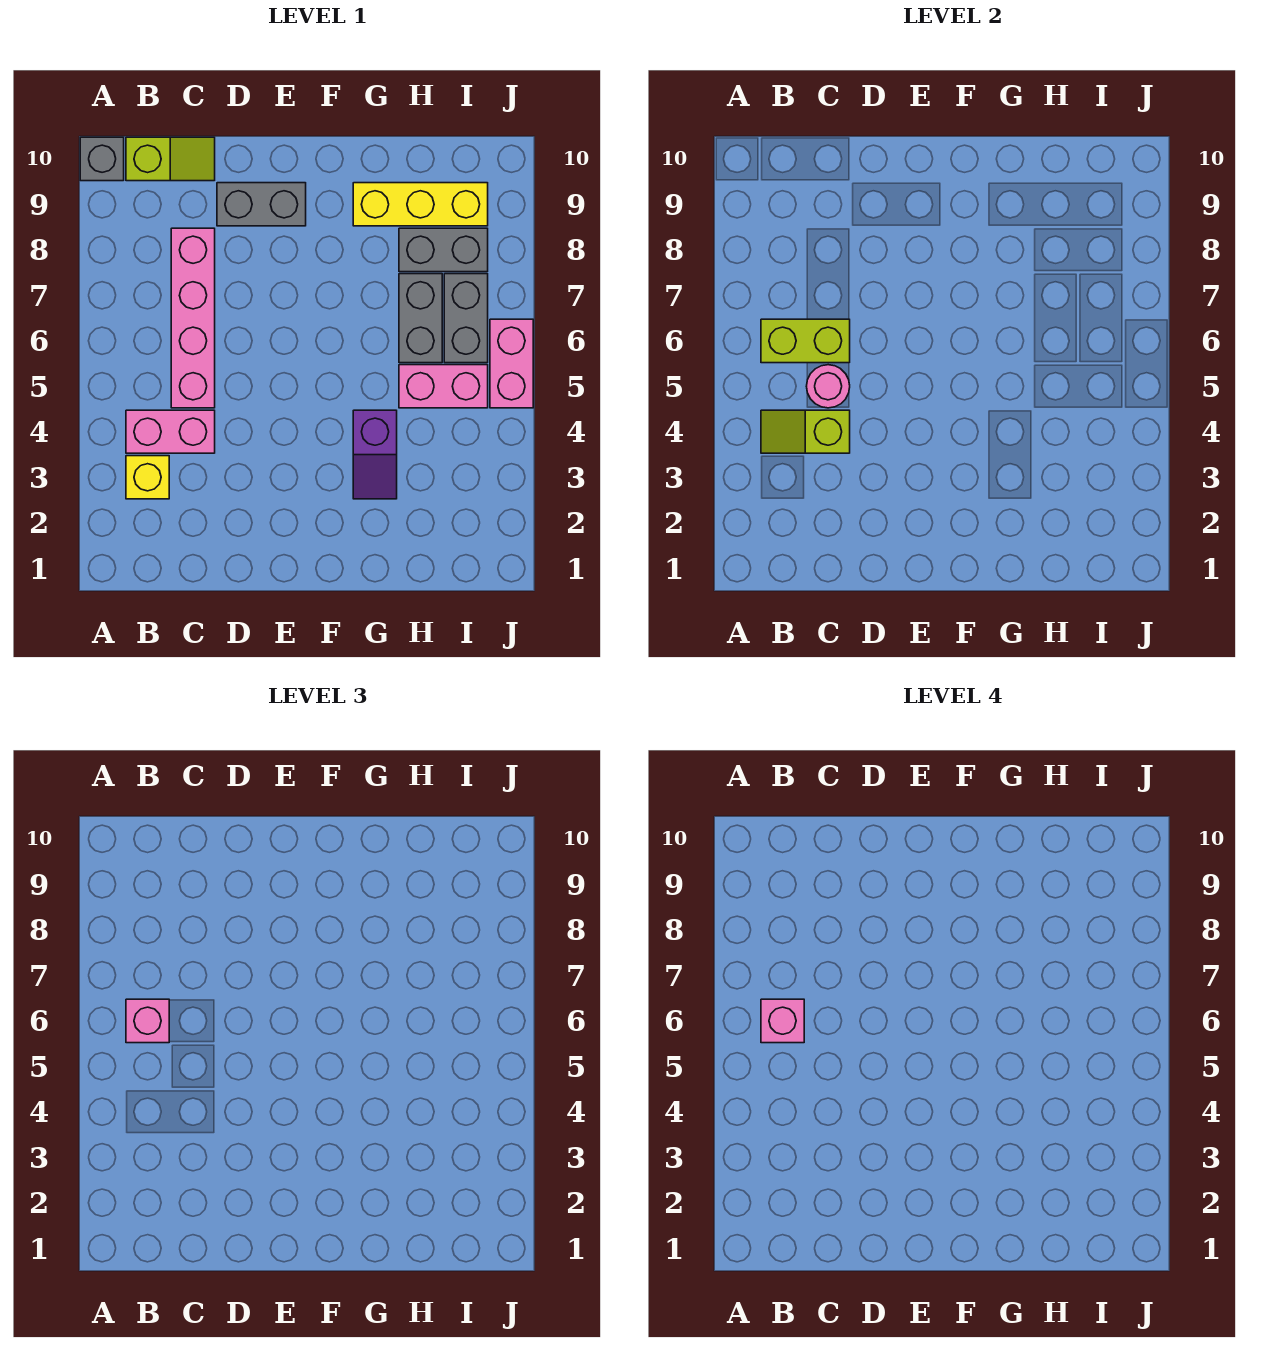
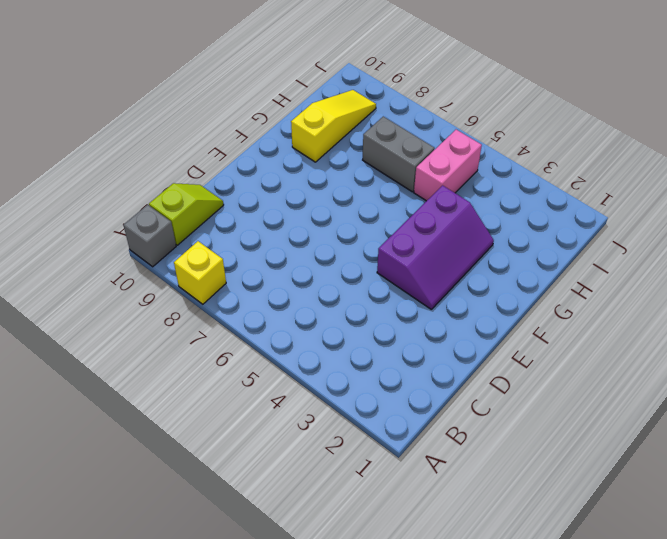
yellow brick A8 level 1 -> yellow brick B3 level 1
purple slope E3:G4 level 1 top 4 -> purple slope G3:G4 level 1 top 4
yellow slope G9:I9 level 1 top G -> yellow brick G9:I9 level 1
none -> pink brick B4:C4 level 1
none -> pink brick C5:C8 level 1
none -> grey brick D9:E9 level 1

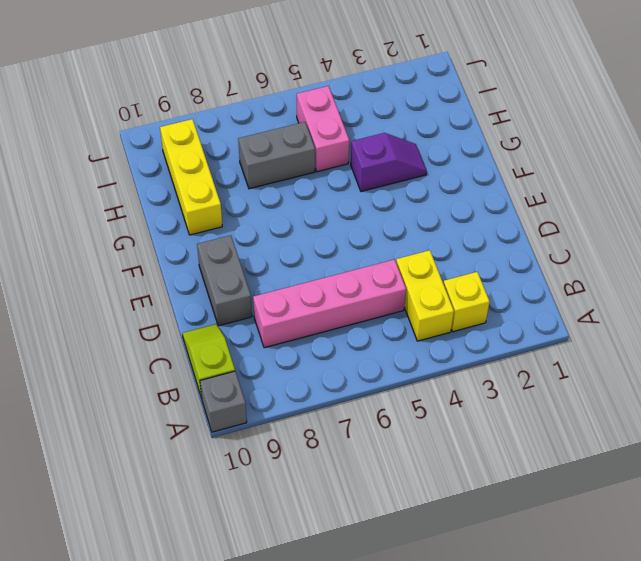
yellow brick B4:C4 level 1 -> pink brick B4:C4 level 1
none -> grey brick H8:I8 level 1
none -> grey brick I6:I7 level 1
none -> pink brick J5:J6 level 1

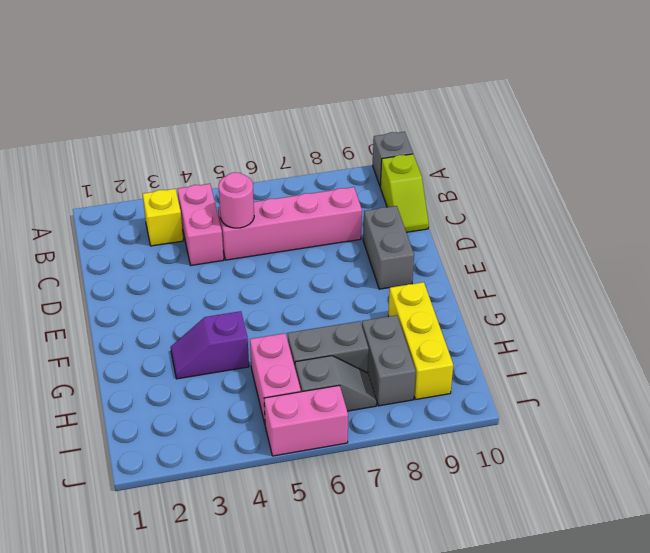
grey slope I6:I7 level 1 top 6 -> grey brick I6:I7 level 1
none -> lime slope B4:C4 level 2 top C
none -> lime brick B6:C6 level 2
none -> pink brick B6 level 3

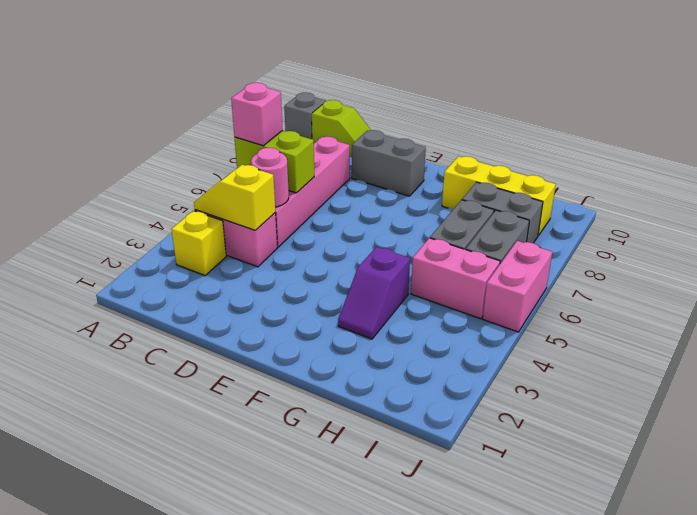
yellow slope B4:C4 level 2 top C -> lime slope B4:C4 level 2 top C
none -> pink brick B6 level 4

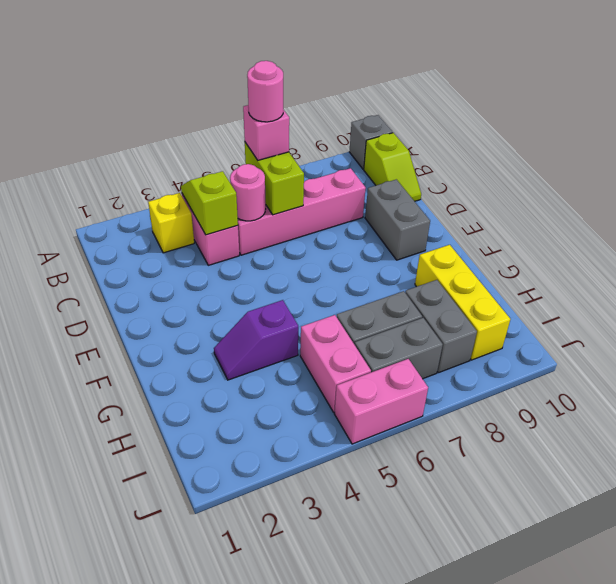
pink round brick B6 level 4 -> pink brick B6 level 4

